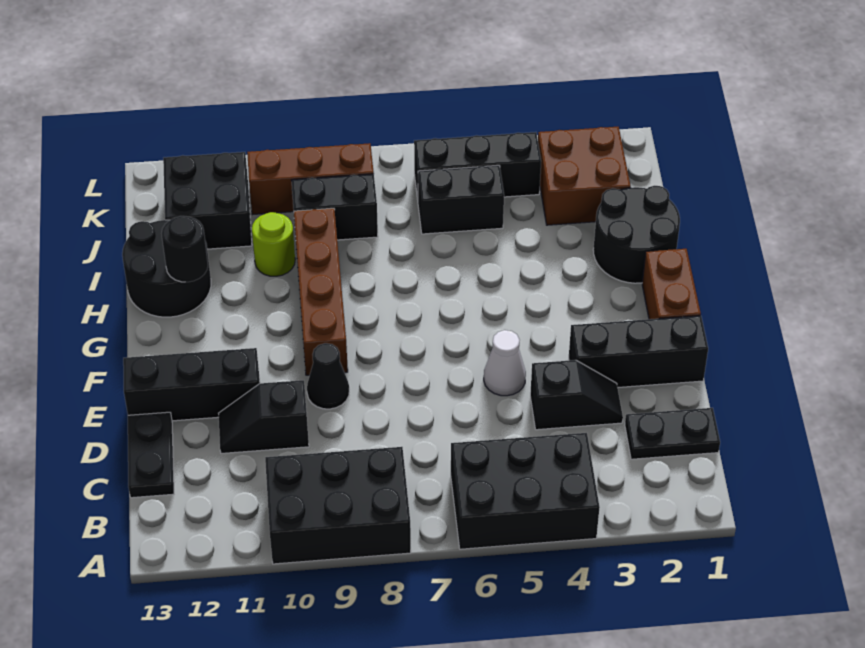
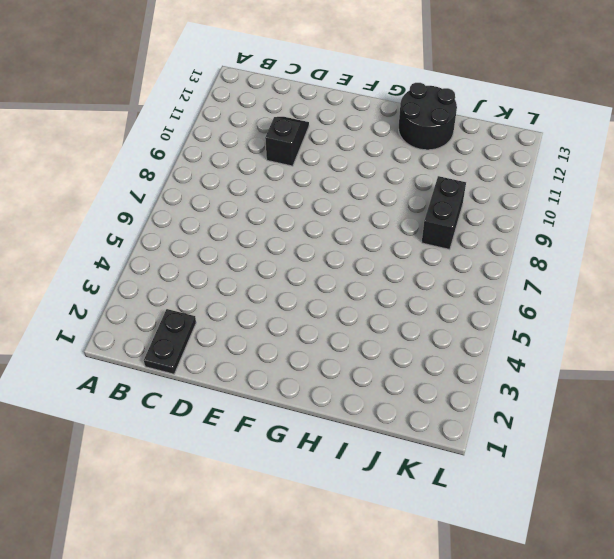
none -> black brick A4:B6 level 1
none -> black brick A8:B10 level 1
none -> black plate C13:D13 level 1

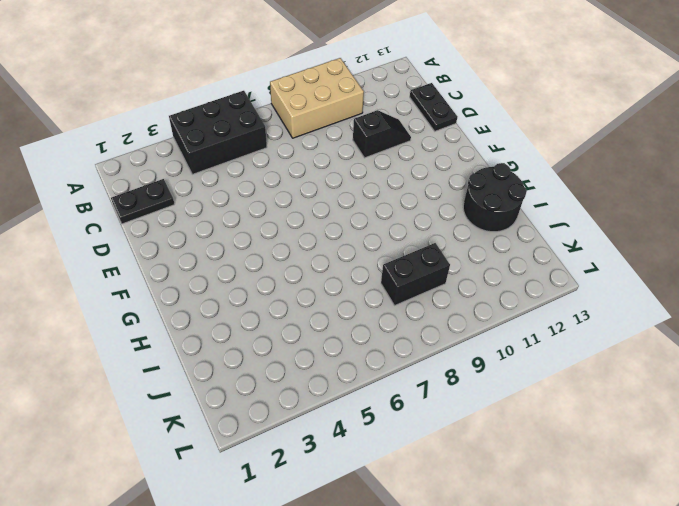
tan brick A8:B10 level 1 -> black brick A8:B10 level 1
none -> black slope D3:D4 level 1 top 4
none -> black brick E1:E3 level 1
none -> white cone E5 level 1

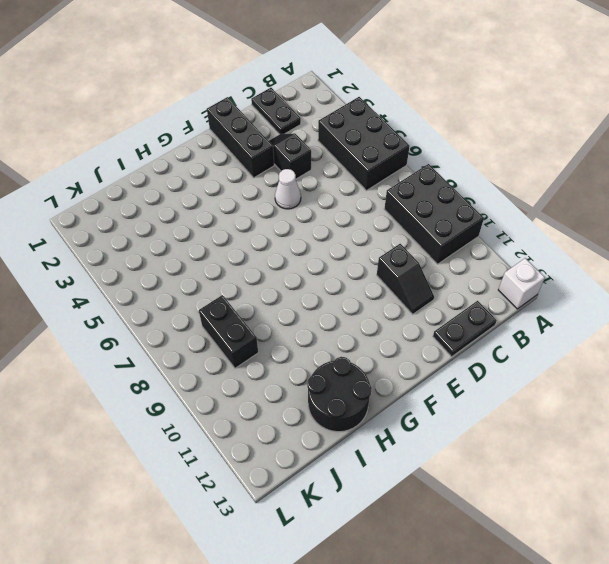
white brick A13 level 1 -> none
none -> black cone E9 level 1
none -> black brick E11:E13 level 1
none -> brown brick F1:G1 level 1

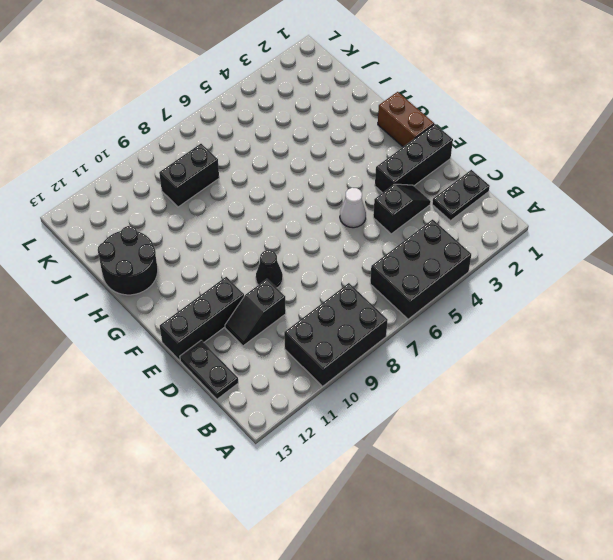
none -> brown brick F9:I9 level 1
none -> black round brick H1:I2 level 1
none -> lime round brick I10 level 1

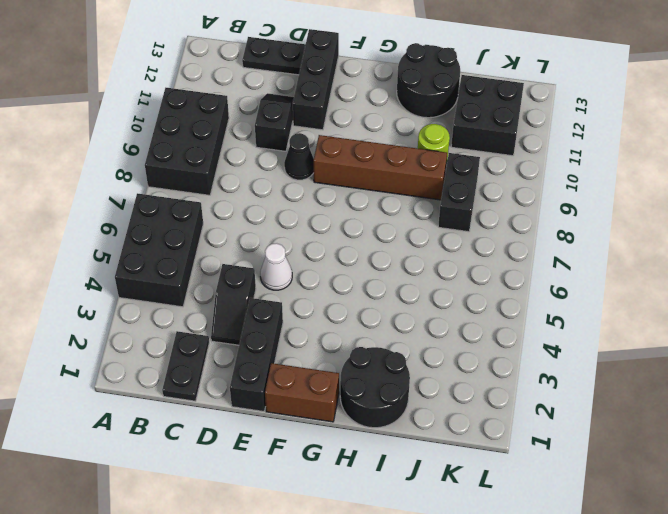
none -> brown brick J2:K3 level 1
none -> black brick J5:J6 level 1
none -> black brick K4:K6 level 1

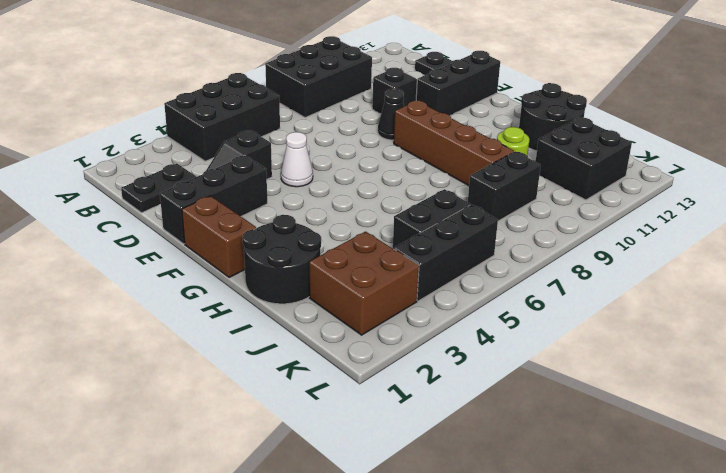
none -> brown brick K8:K10 level 1
none -> black round brick H12 level 2

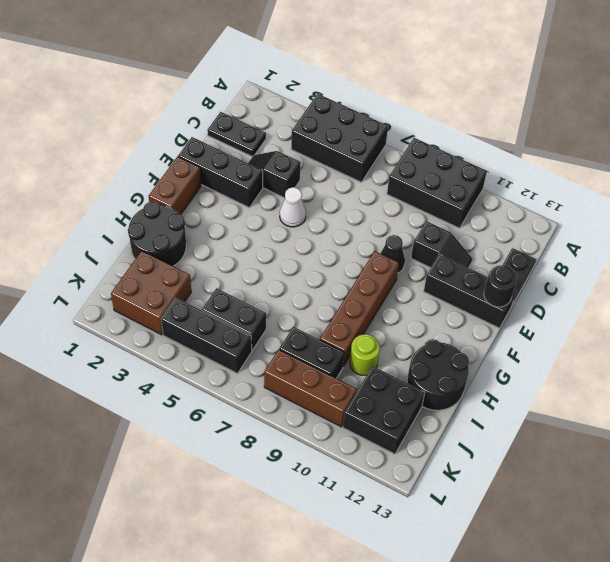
black round brick E13 level 2 -> black round brick H12 level 2

